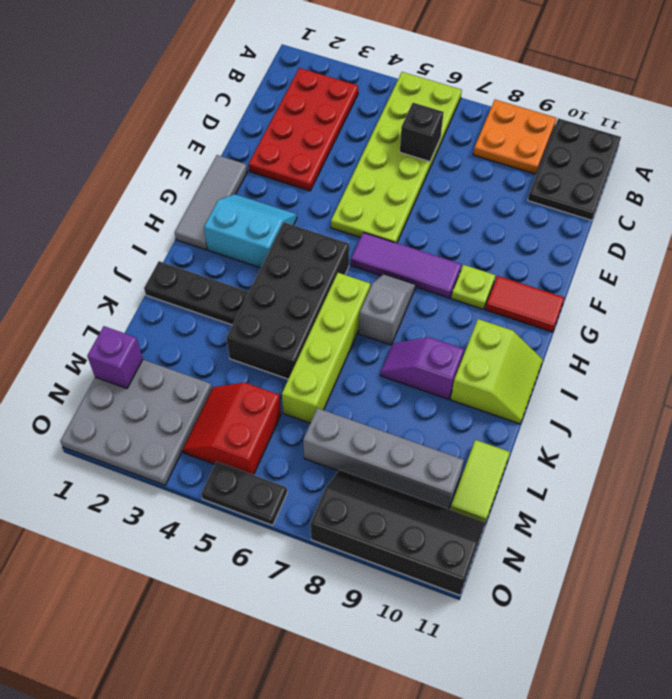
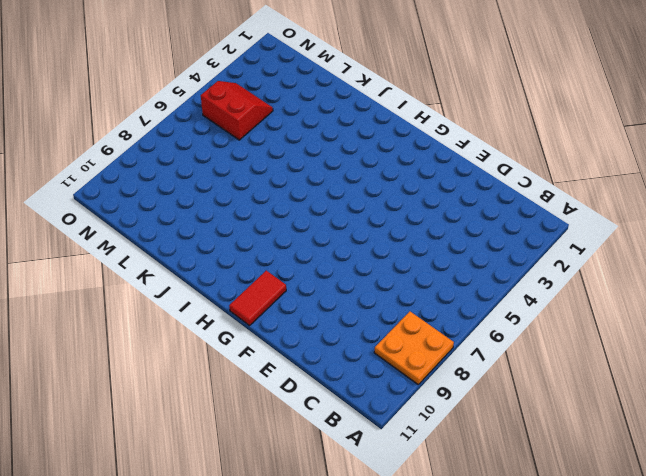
none -> lime plate A5:F6 level 1
none -> black plate A10:C11 level 1
none -> red plate B2:E3 level 1

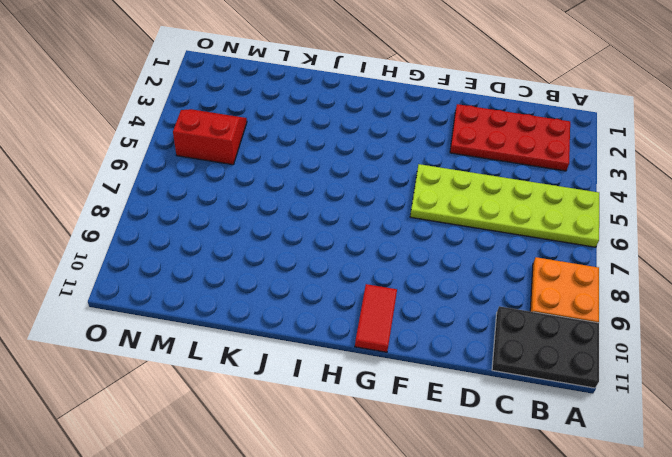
none -> grey tile F1:H1 level 1
none -> cyan slope G2:H3 level 1 top H
none -> purple tile G6:G8 level 1

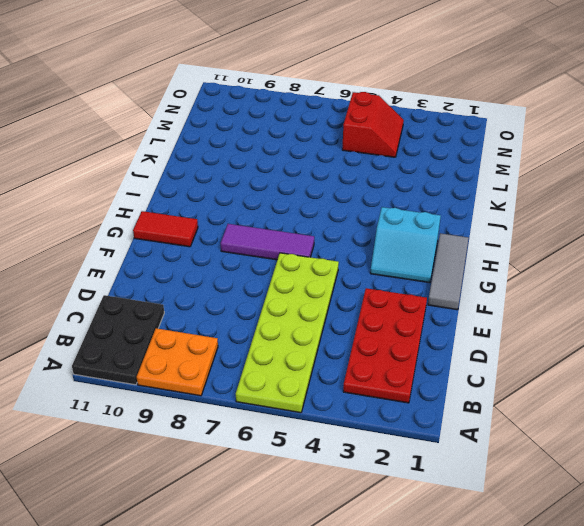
none -> lime plate G9 level 1
none -> black brick H4:K5 level 1
none -> grey slope H7:I7 level 1 top I

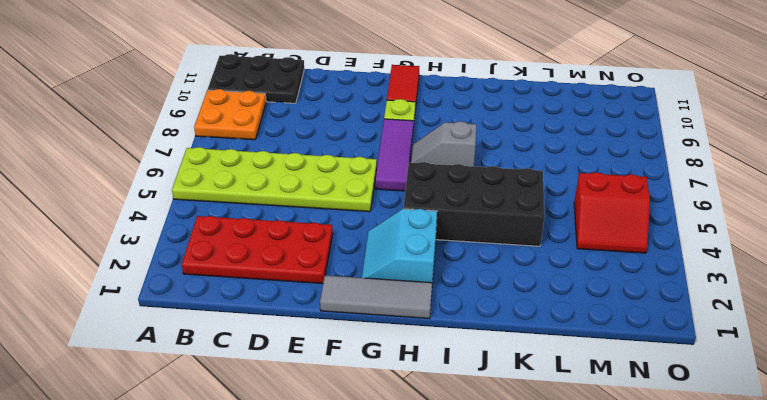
none -> lime brick I6:L6 level 1
none -> lime slope I10:J11 level 1 top 10
none -> black plate J1:J3 level 1

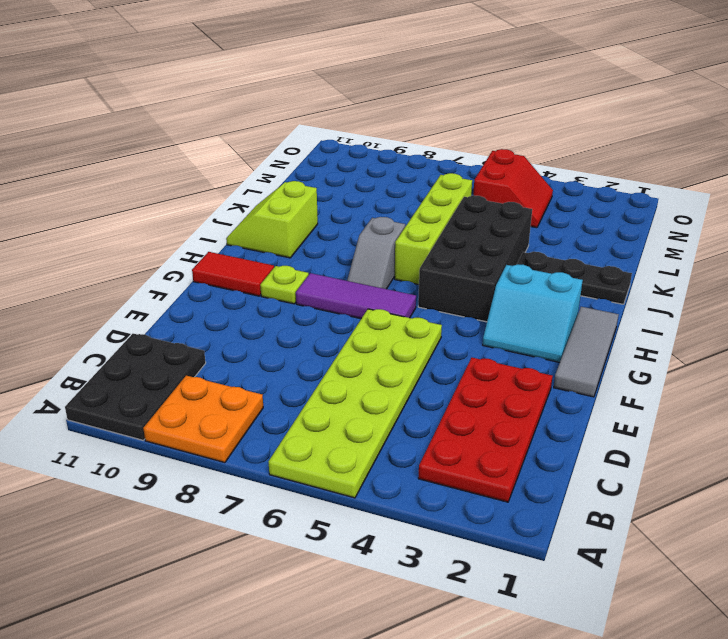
none -> purple slope J8:J9 level 1 top 9
none -> lime tile L11:M11 level 1
none -> grey plate M1:O3 level 1

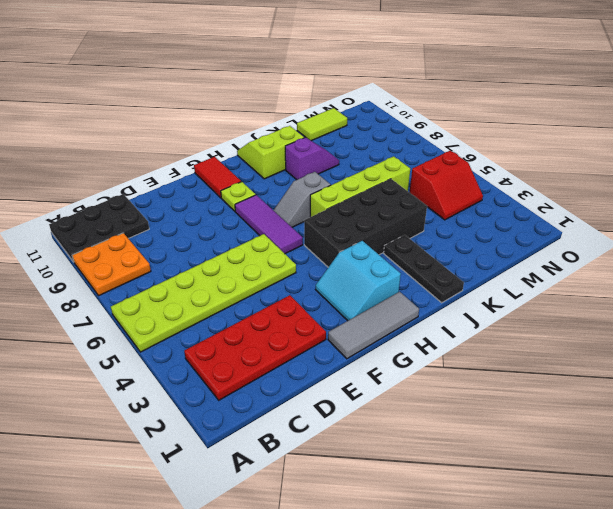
purple slope J9:K9 level 1 top J -> purple slope J8:J9 level 1 top 9
none -> grey plate M1:O3 level 1
none -> grey brick M7:M10 level 1
none -> black slope N8:O11 level 1 top O

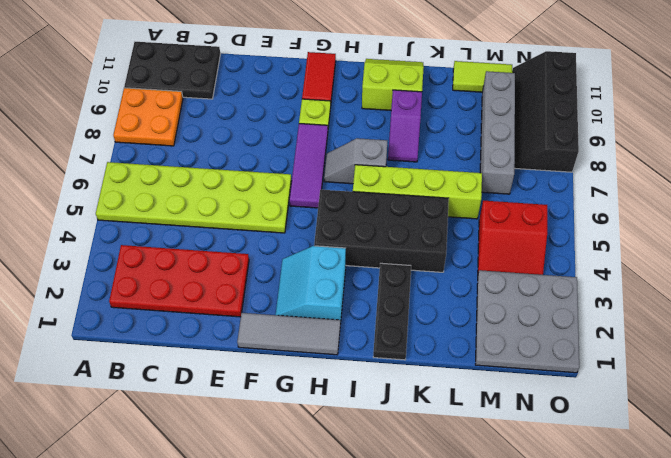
none -> black plate O5:O6 level 1
none -> black brick C6 level 2
none -> purple brick M1 level 2

